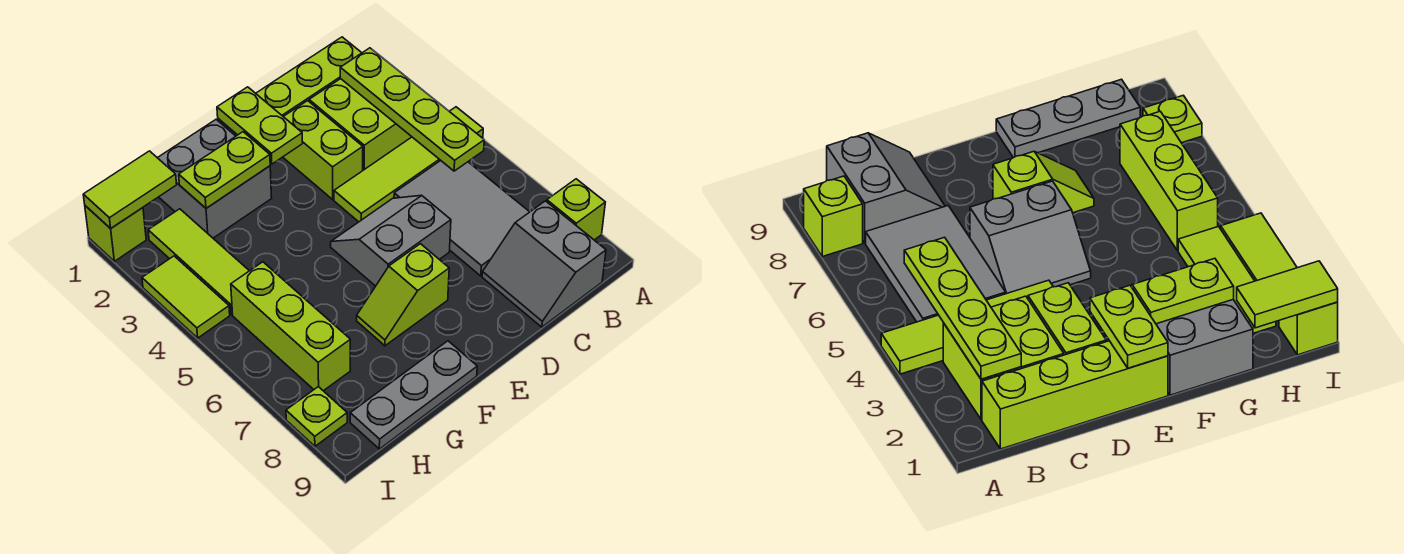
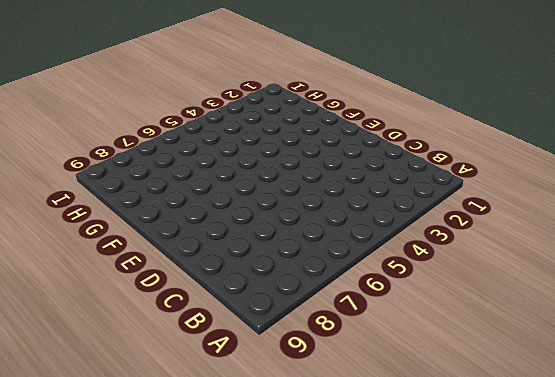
none -> lime tile A4:D4 level 1
none -> lime brick A8 level 1
none -> lime brick B1:E1 level 1

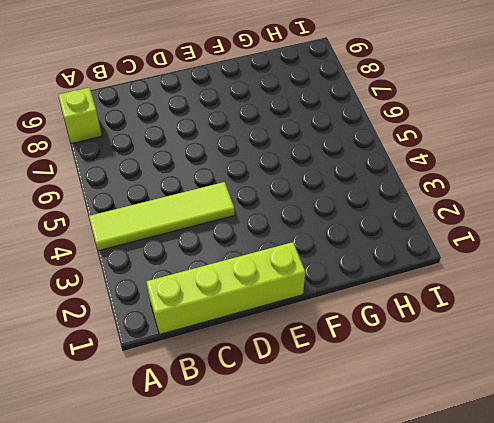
none -> lime brick B2:C3 level 1
none -> grey tile B5:C7 level 1
none -> grey slope B8:C9 level 1 top B

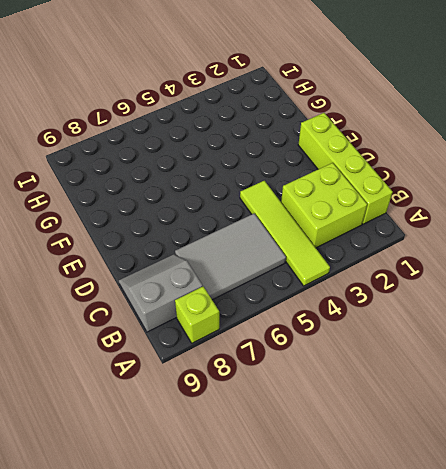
none -> lime brick D2:D3 level 1
none -> grey slope D5:E6 level 1 top 6
none -> lime slope E7:F7 level 1 top E

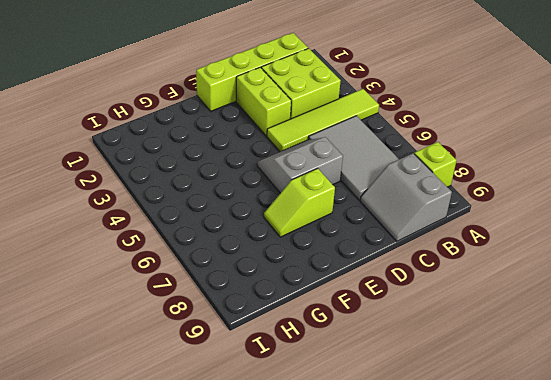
none -> grey brick F1:G2 level 1
none -> grey plate F9:H9 level 1
none -> lime tile H2:H4 level 1

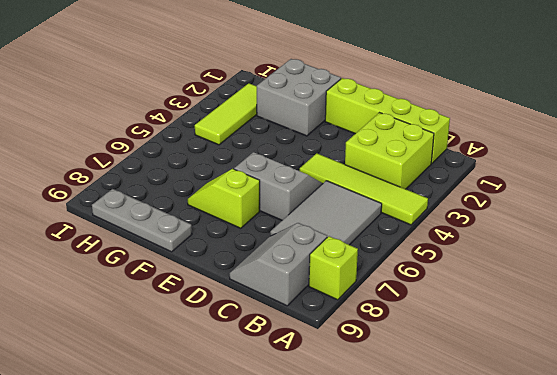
none -> lime brick D2:D3 level 1
none -> lime brick H5:H7 level 1
none -> lime brick I1 level 1

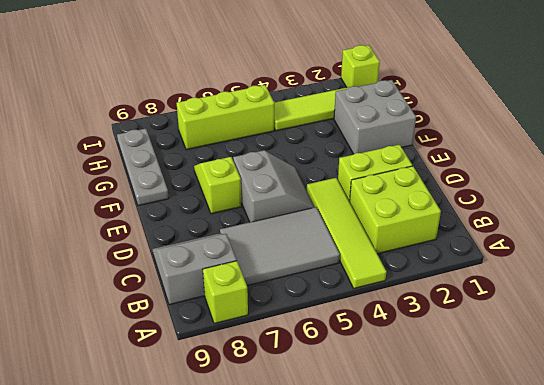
none -> lime brick B1:E1 level 1
none -> lime tile I3:I4 level 1
none -> lime plate I8 level 1

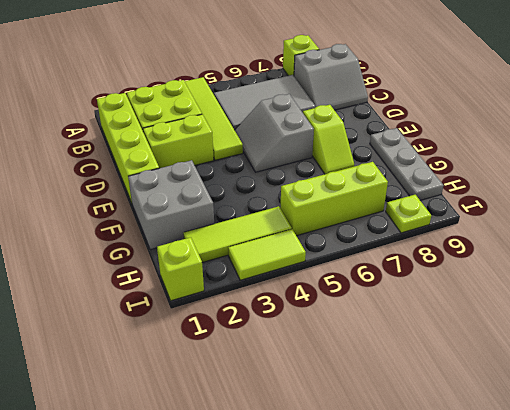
none -> lime plate B2:B5 level 2
none -> lime plate E1:E2 level 2
none -> lime plate F2:G2 level 2

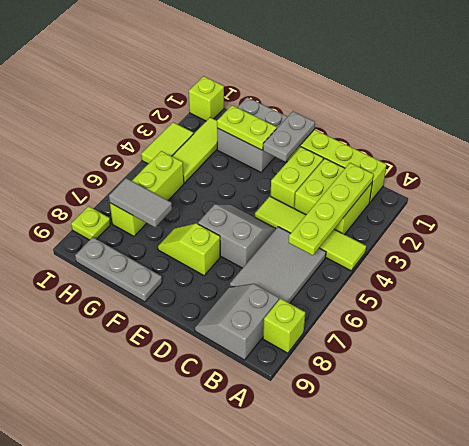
grey plate E1:E2 level 2 -> lime plate E1:E2 level 2
grey tile G7:H7 level 2 -> none
none -> lime tile H1:I1 level 2

